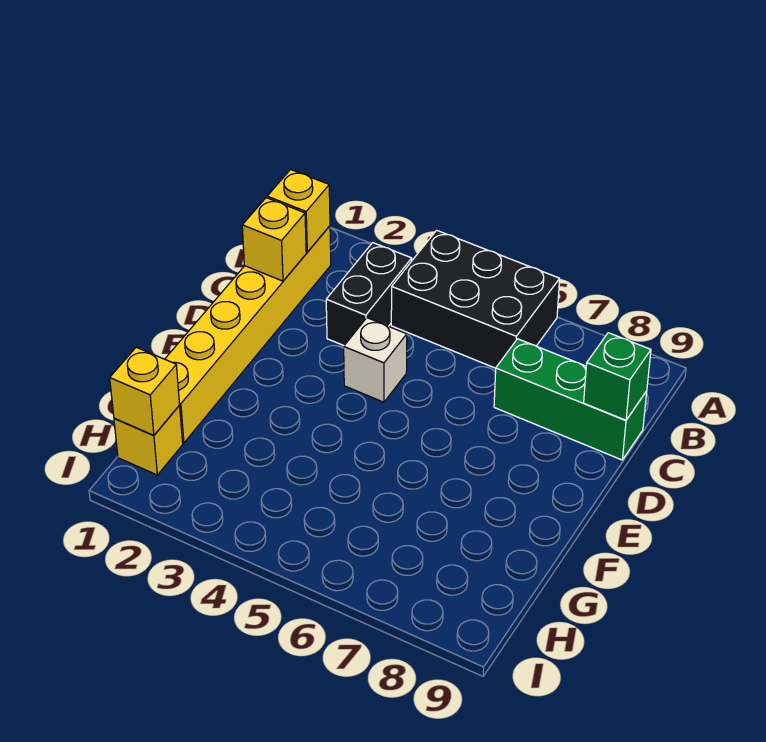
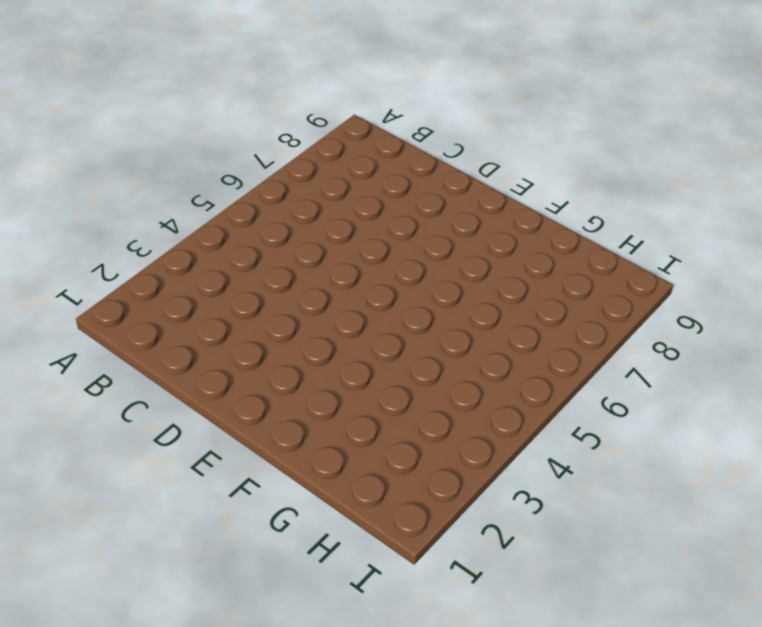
none -> black brick A4:B6 level 1
none -> yellow brick B1:G1 level 1

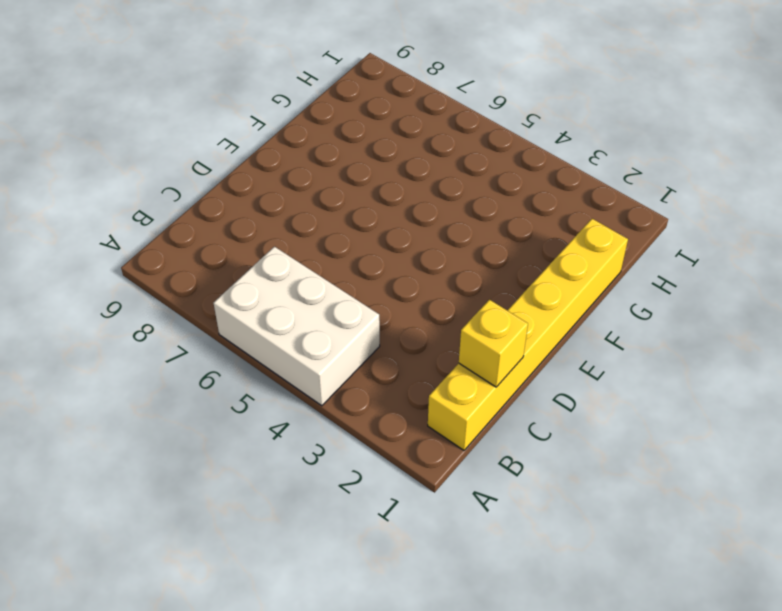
white brick A4:B6 level 1 -> black brick A4:B6 level 1
none -> black brick B3:C3 level 1
none -> green brick C7:C9 level 1

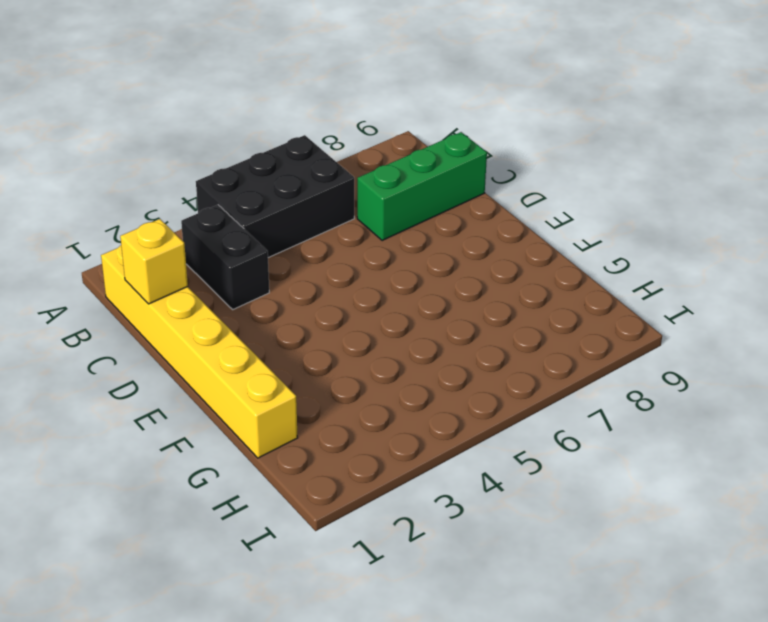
none -> white brick D4 level 1
none -> yellow brick H1 level 1

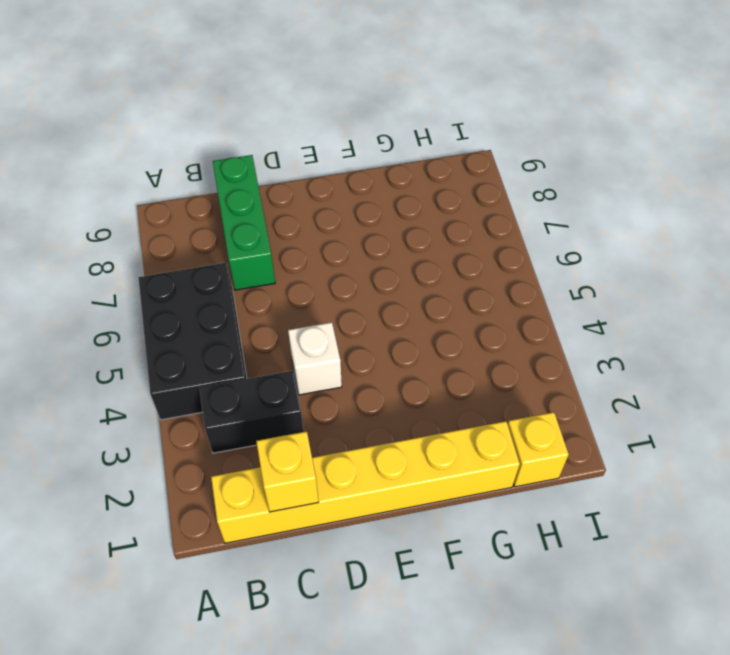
none -> yellow brick B1 level 2
none -> green brick C9 level 2

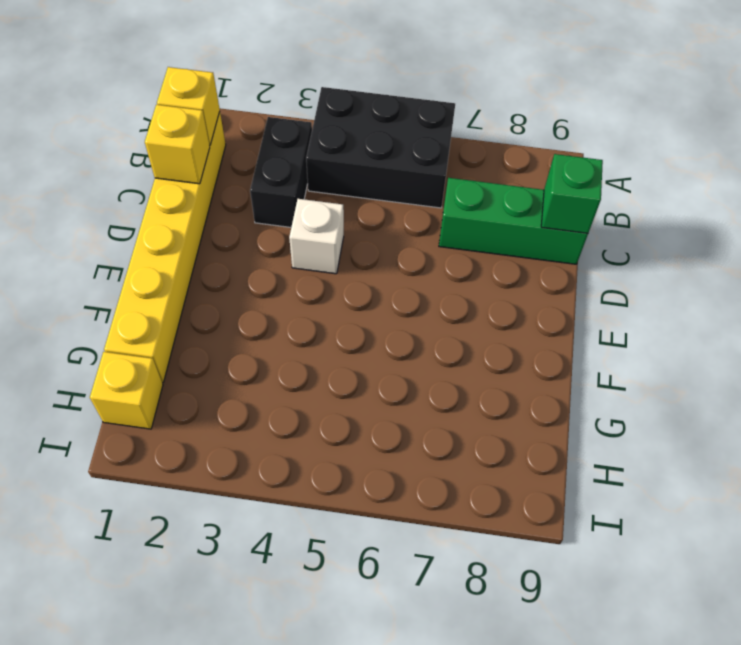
none -> yellow brick H1 level 2

